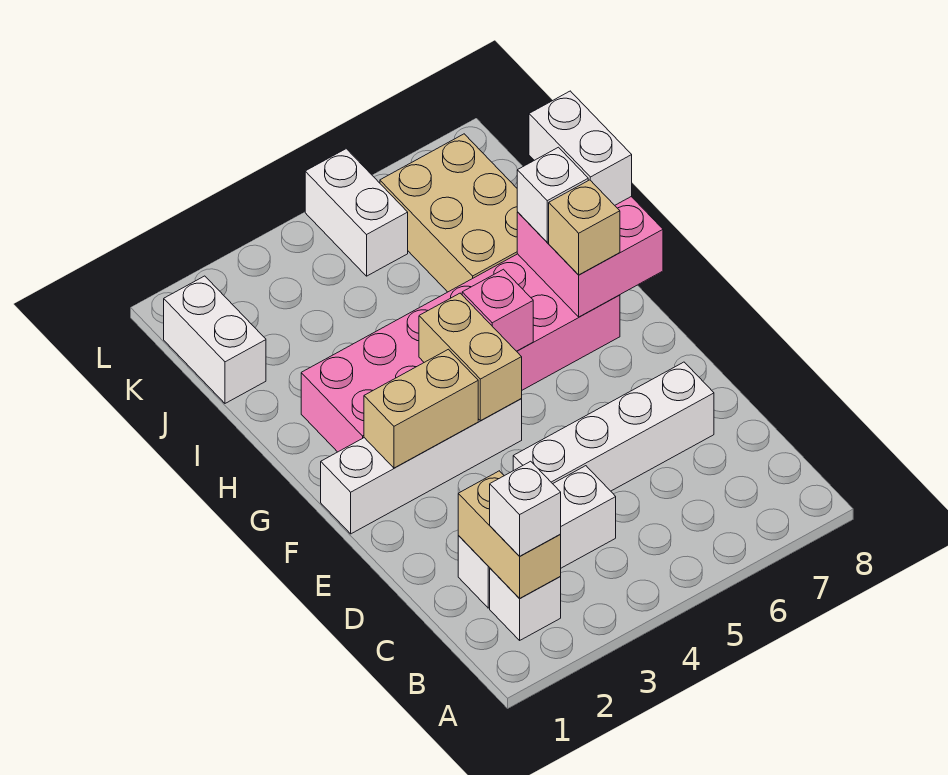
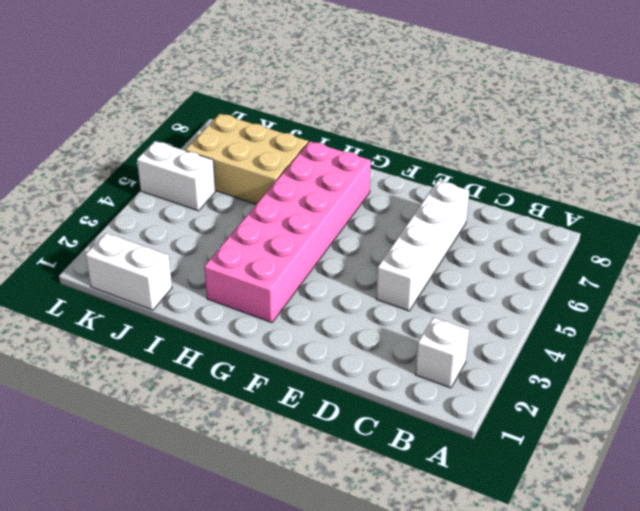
none -> white brick C2:C4 level 1
none -> white brick F1:F4 level 1
none -> tan brick B2:C2 level 2

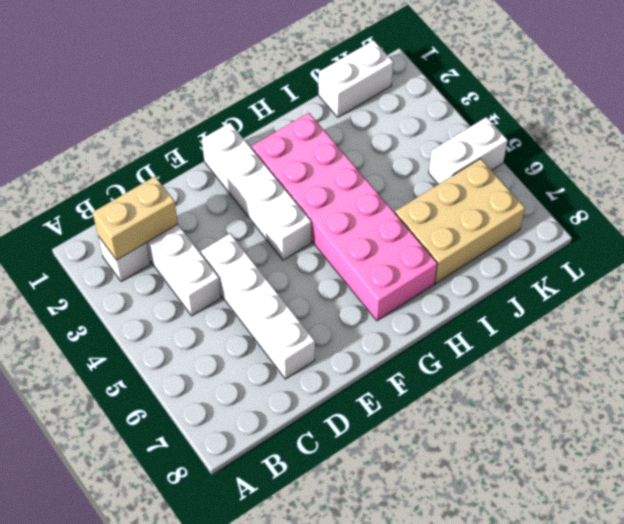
none -> tan brick F2:F3 level 2
none -> tan brick F4:G4 level 2
none -> pink brick G5 level 2

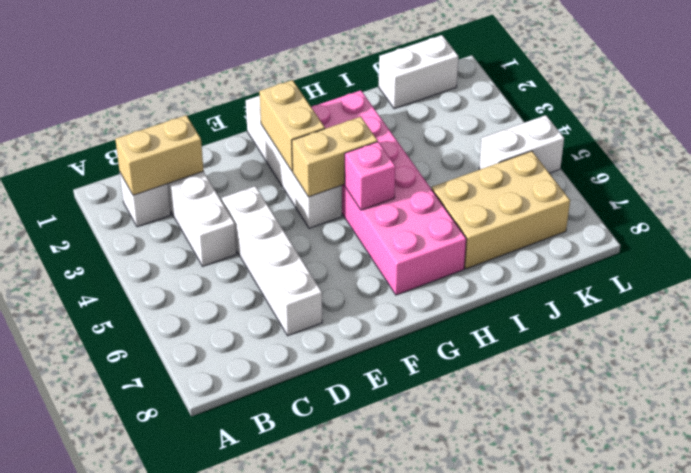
none -> pink brick G7:H8 level 2
none -> white brick B2 level 3
none -> tan brick G7 level 3

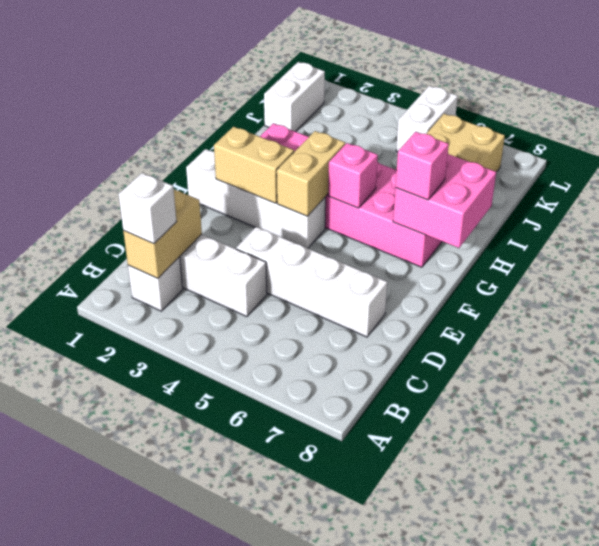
pink brick G7 level 3 -> tan brick G7 level 3
none -> white brick H7 level 3
none -> white brick H8:I8 level 3

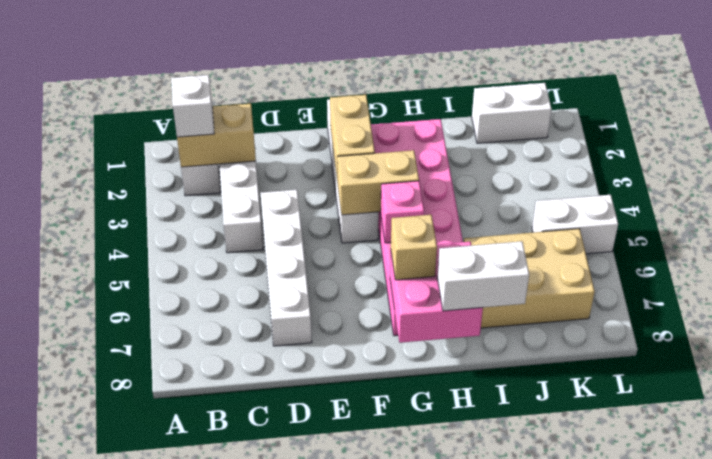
none -> white brick H7 level 3

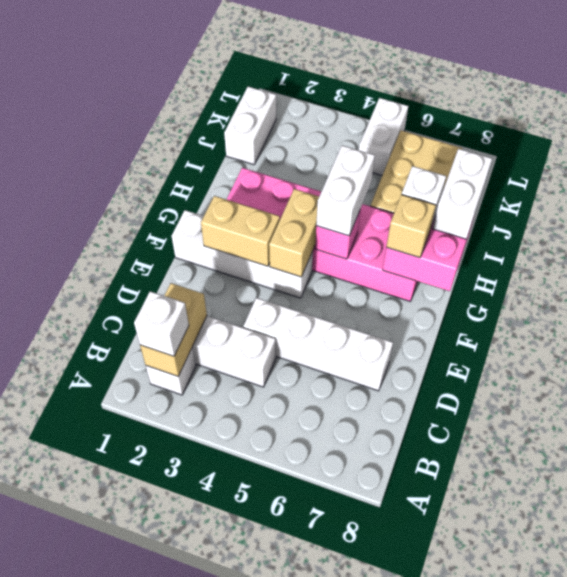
white brick G5:H5 level 3 -> none

